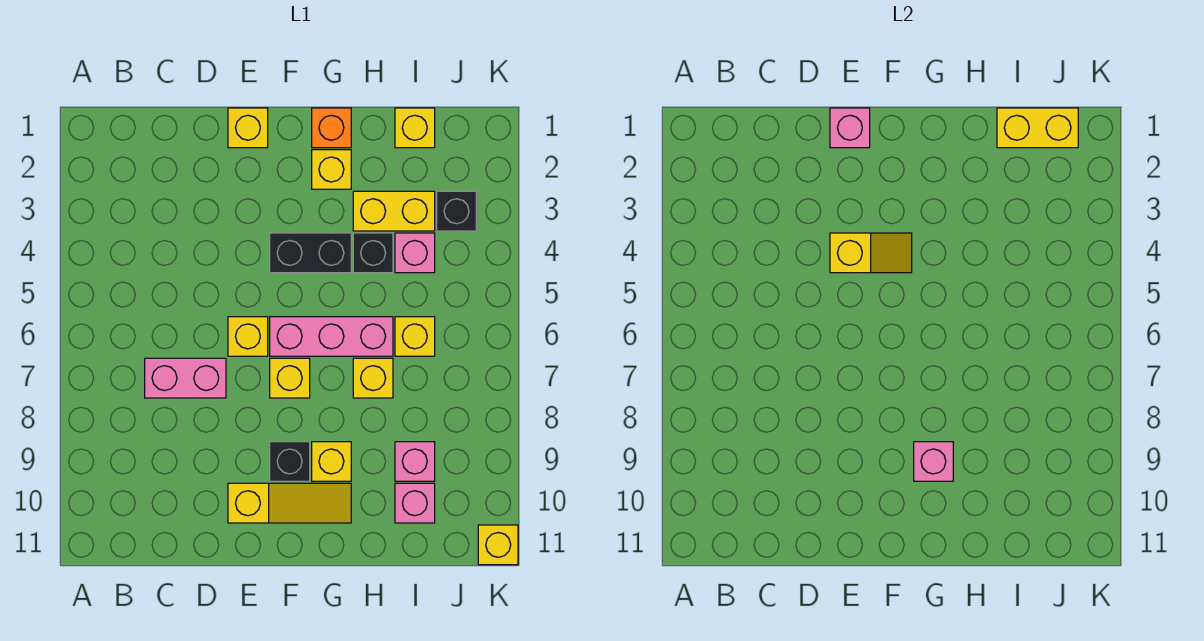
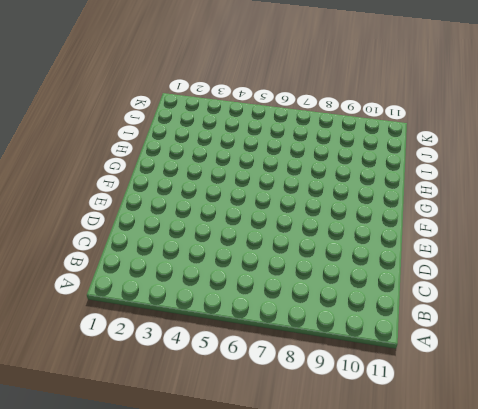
none -> pink brick C7:D7 level 1
none -> yellow brick E1 level 1
none -> yellow brick E6 level 1

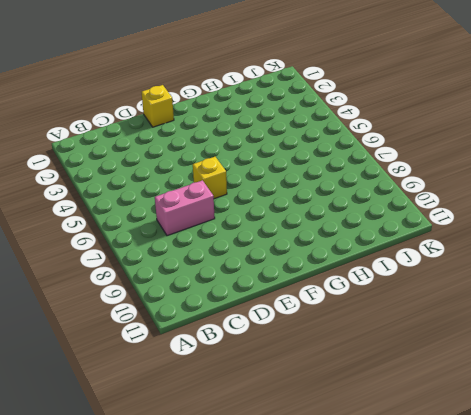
none -> yellow slope E10:G10 level 1 top E
none -> black brick F4:G4 level 1
none -> pink brick F6:H6 level 1

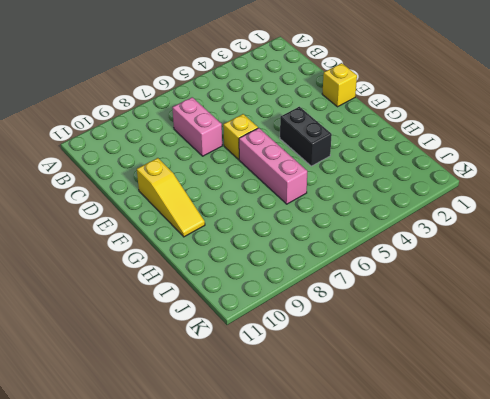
none -> yellow brick F7 level 1
none -> black brick F9 level 1
none -> orange brick G1 level 1

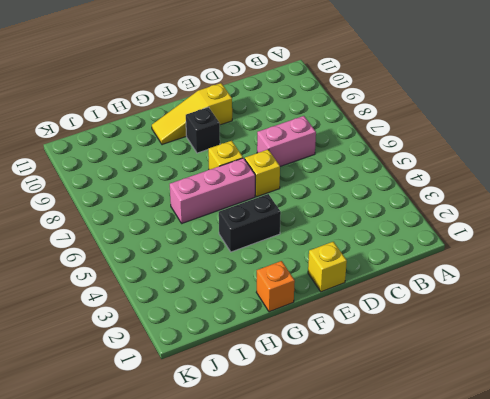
none -> yellow brick G2 level 1
none -> yellow brick G9 level 1
none -> yellow brick H3:I3 level 1

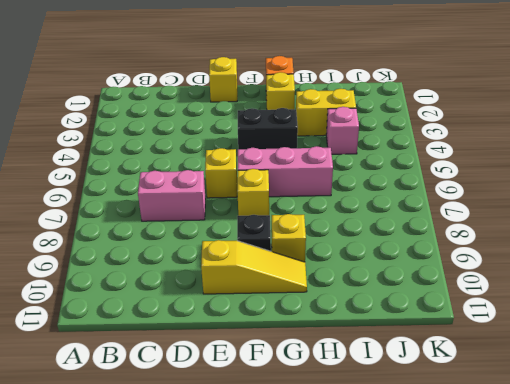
none -> black brick H4 level 1
none -> yellow brick H7 level 1
none -> yellow brick I1 level 1

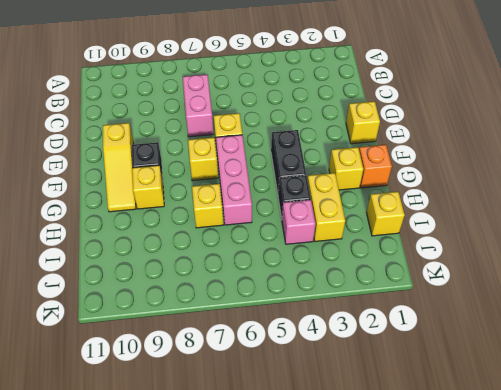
none -> yellow brick I6 level 1
none -> pink brick I9 level 1
none -> pink brick I10 level 1

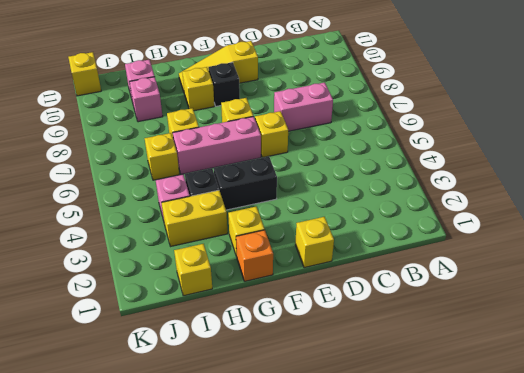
none -> black brick J3 level 1
none -> pink brick E1 level 2
none -> yellow slope E4:F4 level 2 top E

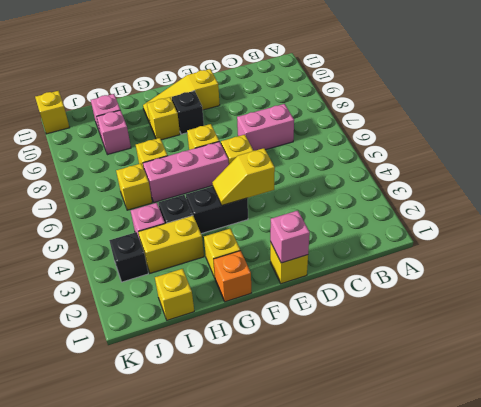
none -> pink brick G9 level 2
none -> yellow brick I1:J1 level 2

